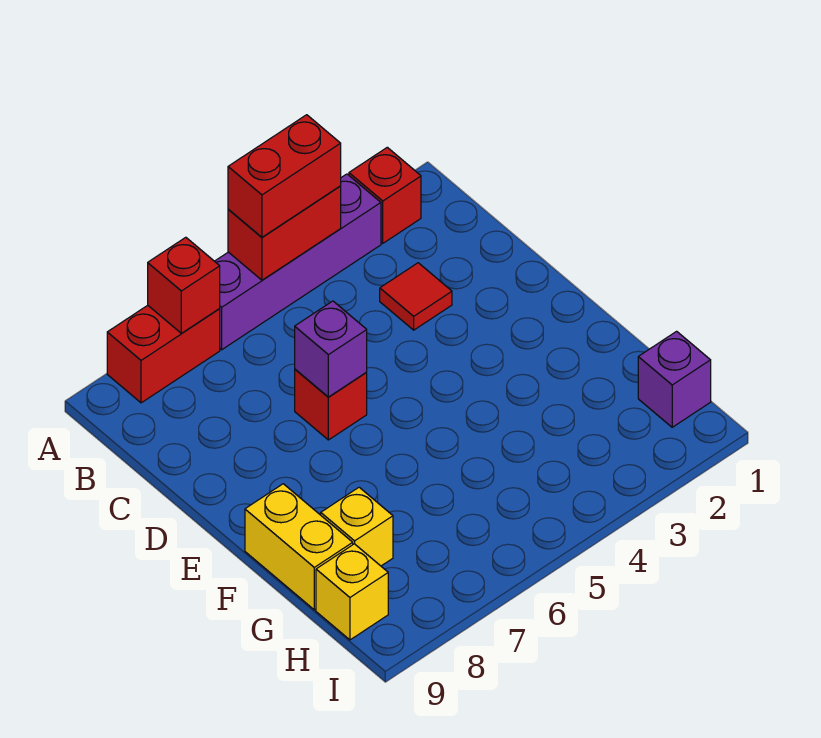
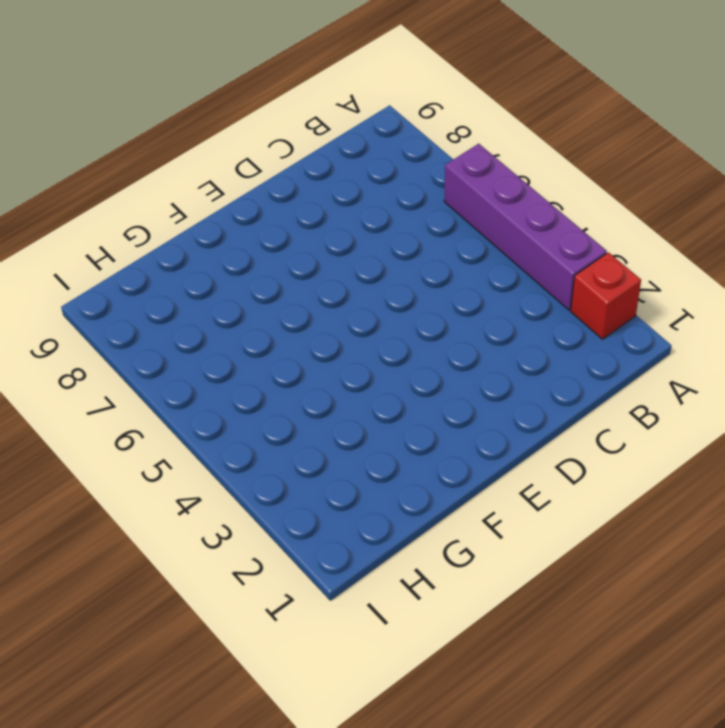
none -> red brick A7:A8 level 1
none -> red tile C3 level 1
none -> red brick D6 level 1

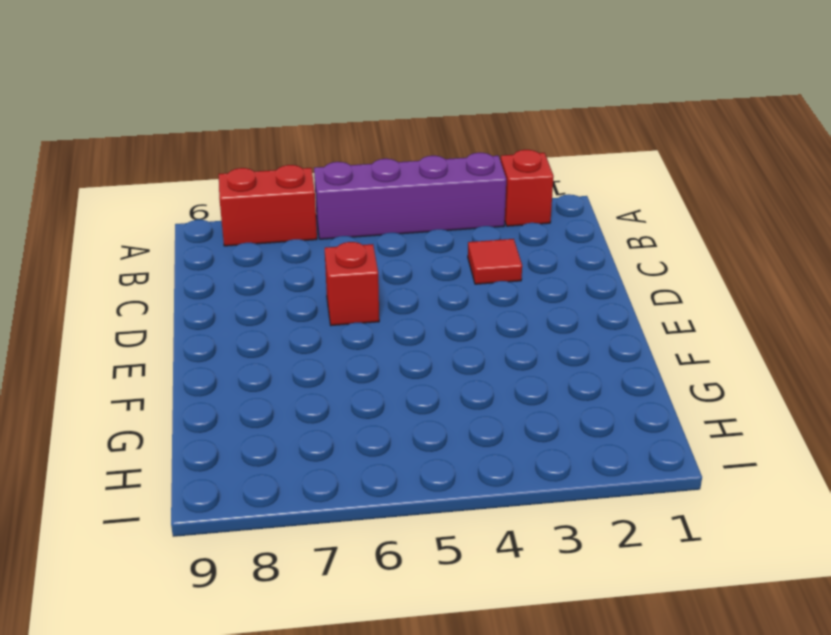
none -> yellow brick F9:G9 level 1
none -> yellow brick G8 level 1
none -> purple brick H1 level 1

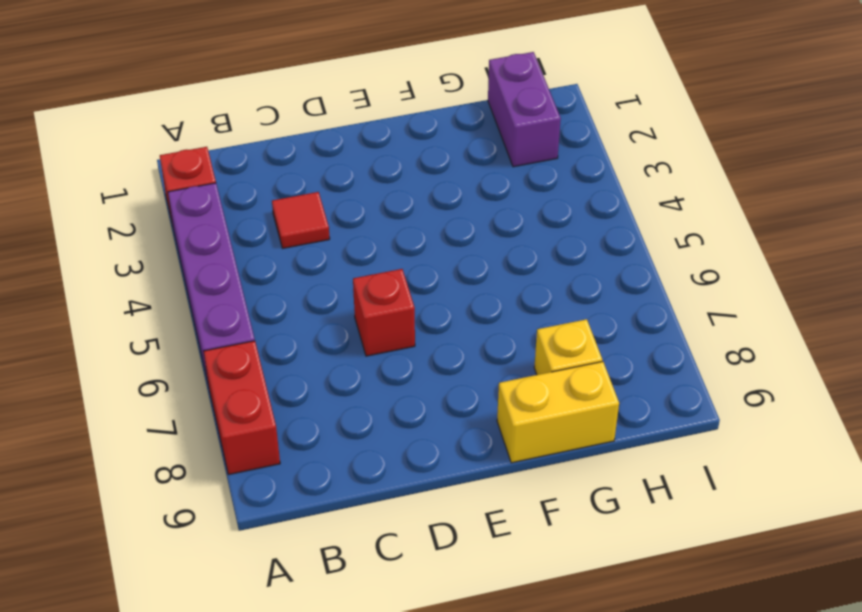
purple brick H1:H2 level 1 -> purple brick H1 level 1
none -> yellow brick H9 level 1
none -> red brick A4:A5 level 2
none -> red brick A7 level 2

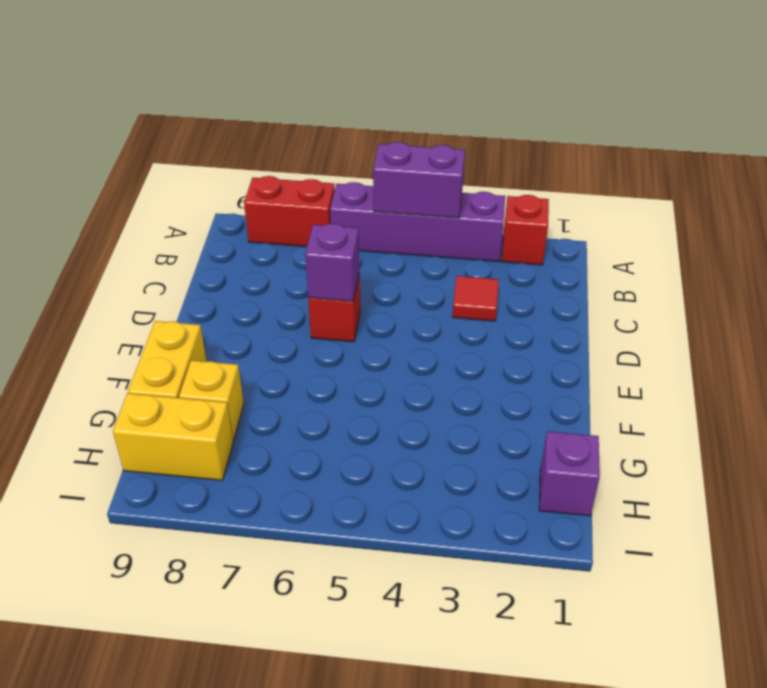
purple brick A4:A5 level 2 -> red brick A4:A5 level 2
yellow brick H8:H9 level 1 -> yellow brick H9 level 1
none -> red brick A7 level 2
none -> red brick A4:A5 level 3

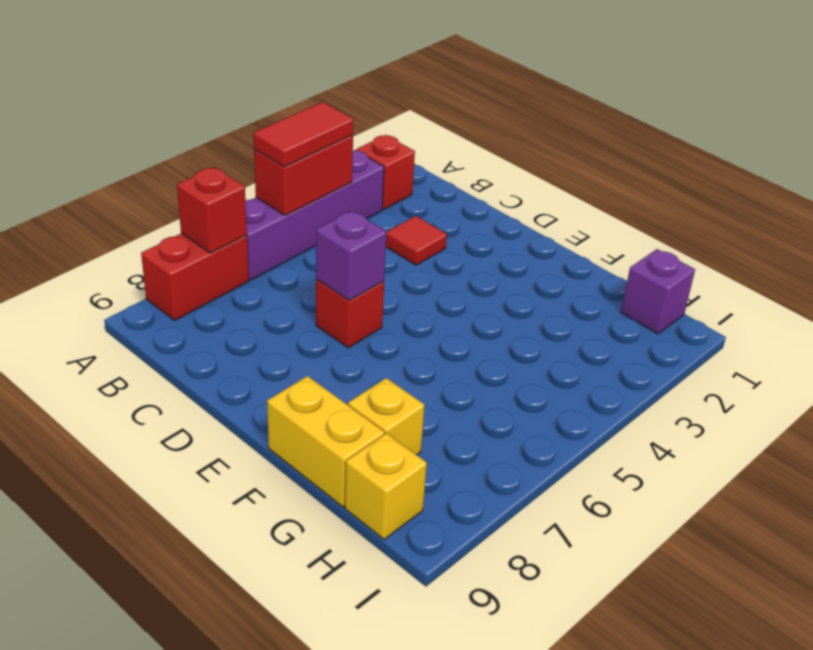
red tile A4:A5 level 3 -> red brick A4:A5 level 3

